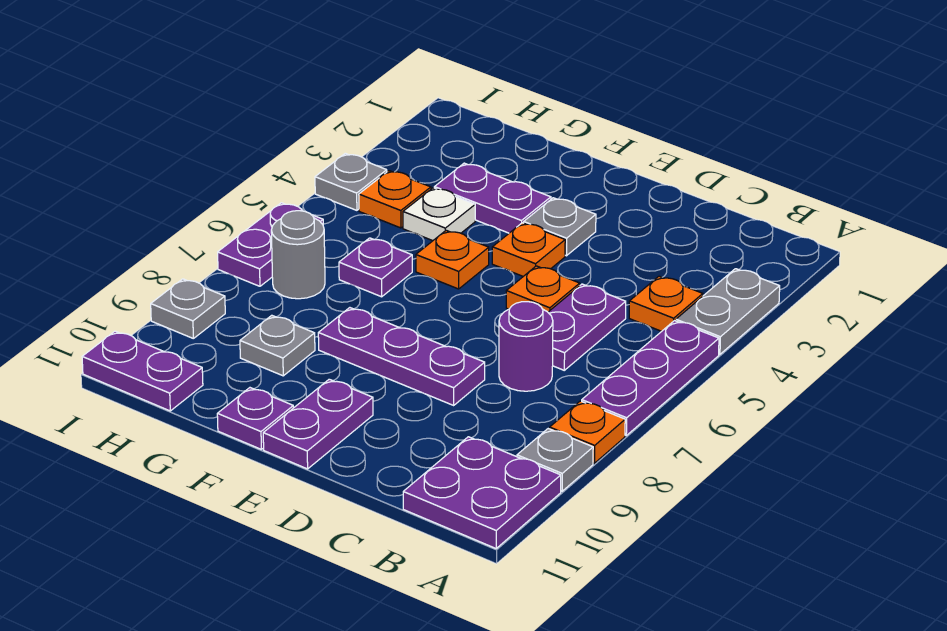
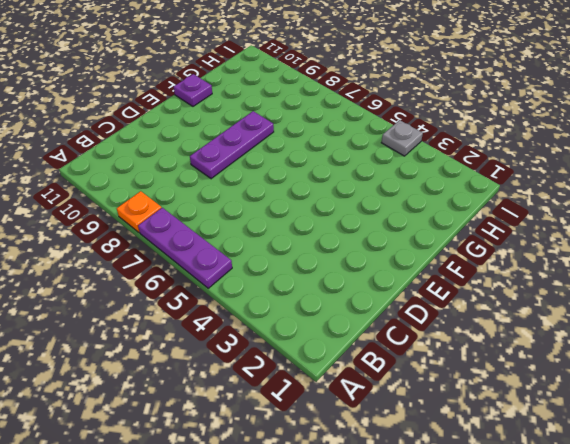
none -> grey plate A3:A4 level 1
none -> grey plate A9 level 1
none -> purple plate A10:B11 level 1

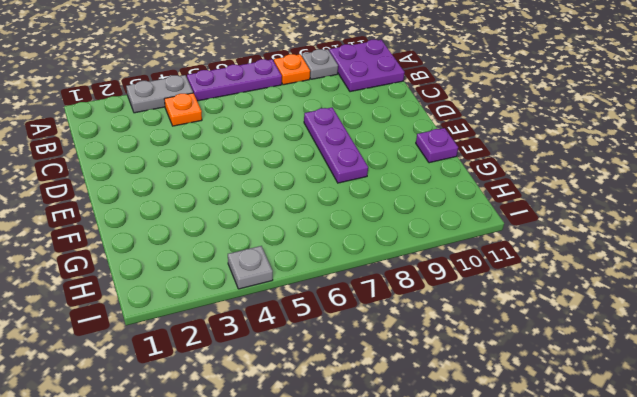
none -> purple plate C5:C6 level 1
none -> purple round brick C7 level 1
none -> orange plate D5 level 1

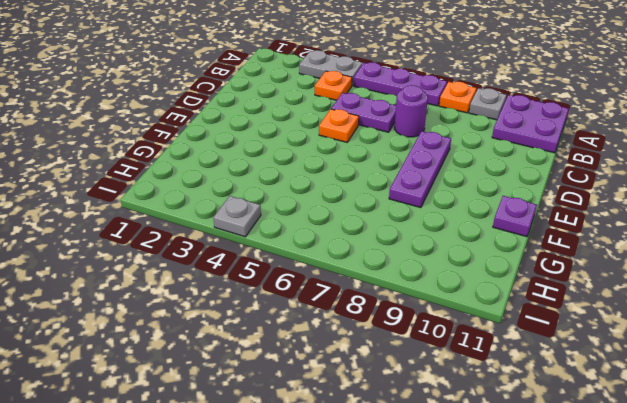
none -> grey plate E3 level 1
none -> orange plate E4 level 1
none -> purple plate E10:E11 level 1

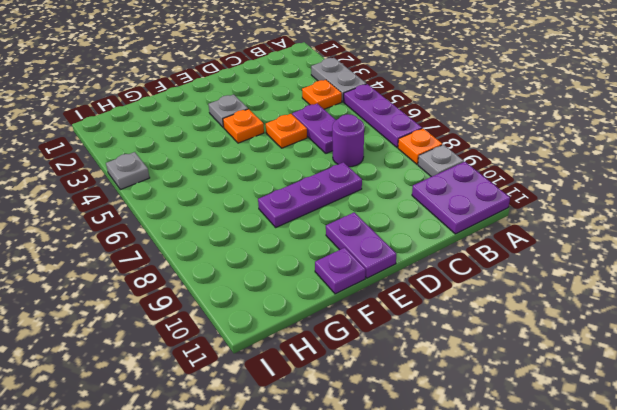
none -> purple plate F3:G3 level 1
none -> orange plate F5 level 1
none -> white plate G4 level 1

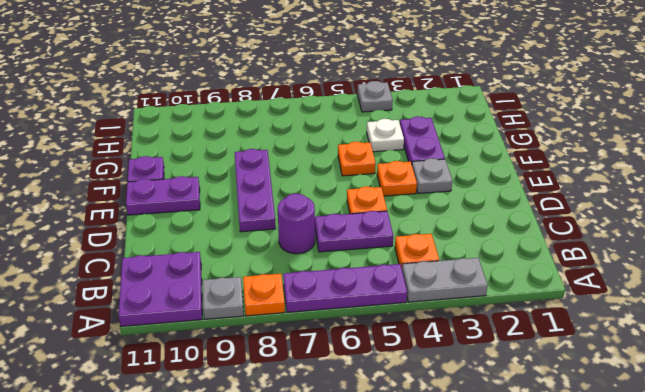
none -> purple plate G6 level 1
none -> grey plate G9 level 1
none -> orange plate H4 level 1

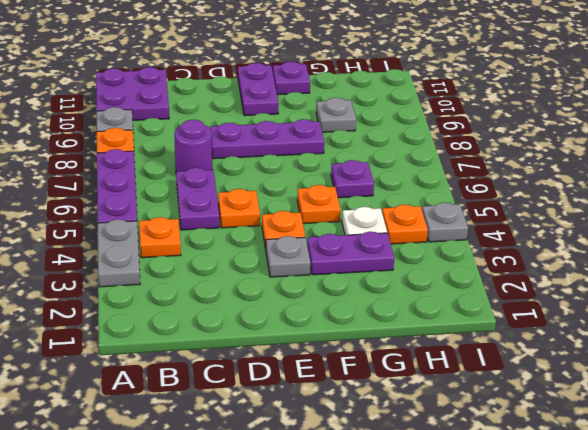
none -> grey round brick H7 level 1
none -> purple plate H11:I11 level 1
none -> purple plate I6:I7 level 1

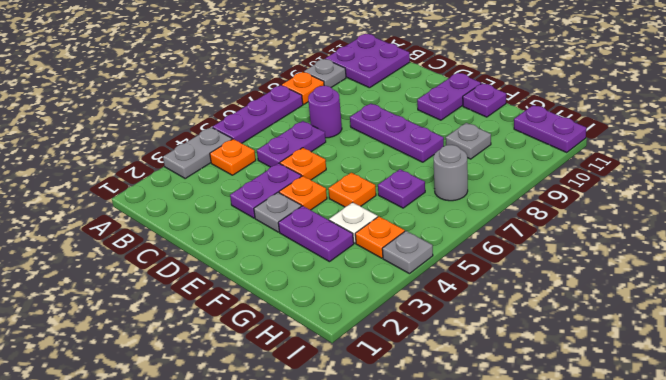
purple plate D3:D4 level 1 -> purple plate I6:I7 level 1
none -> grey plate I9 level 1

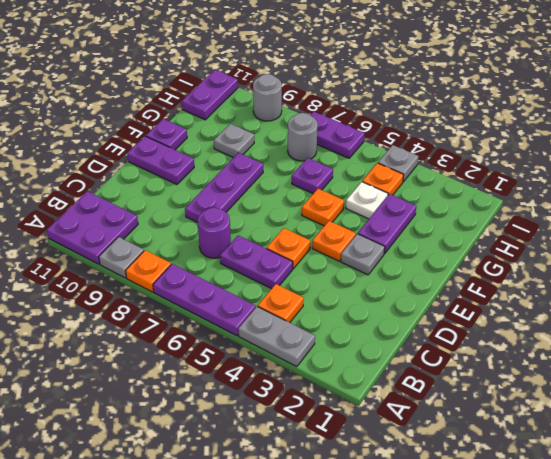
grey round brick I9 level 1 -> grey plate I9 level 1

